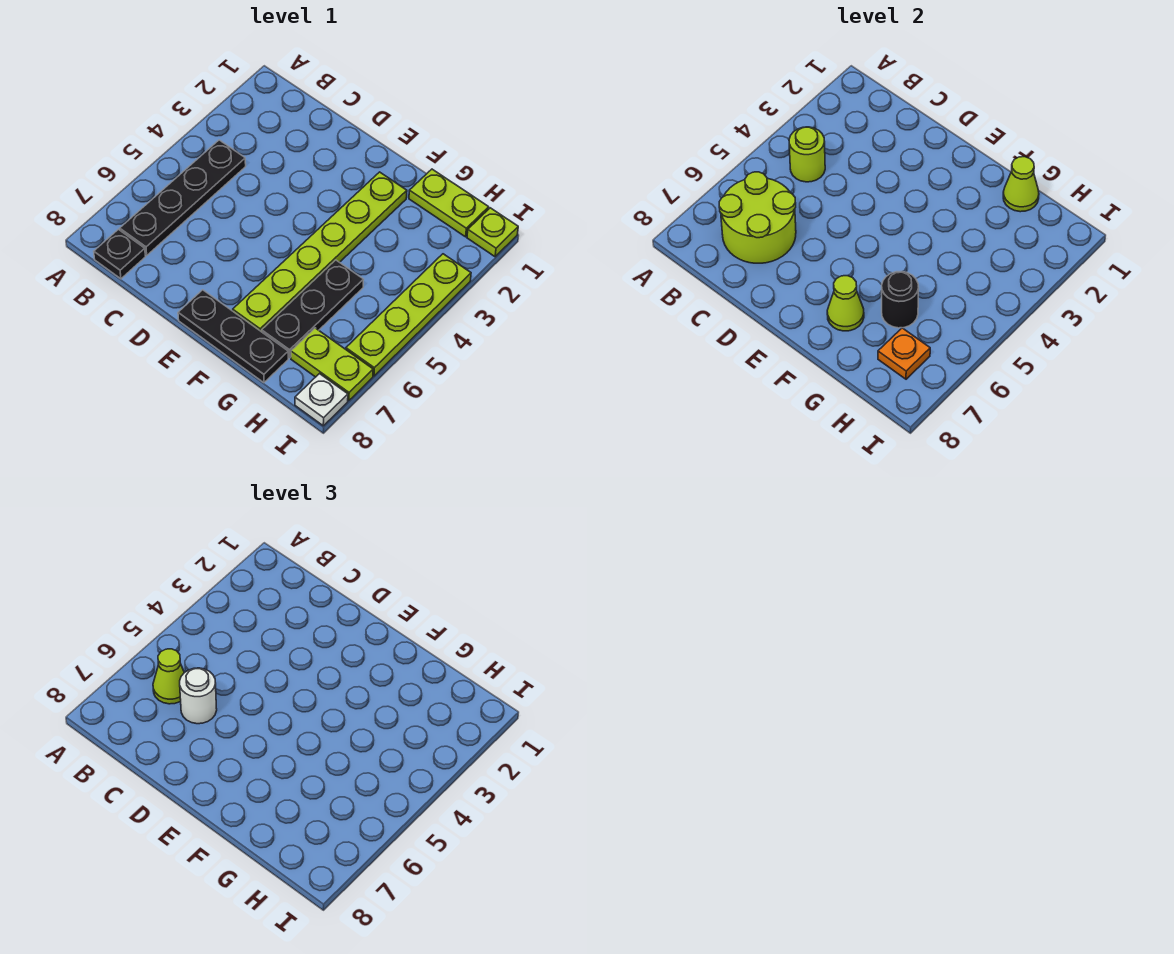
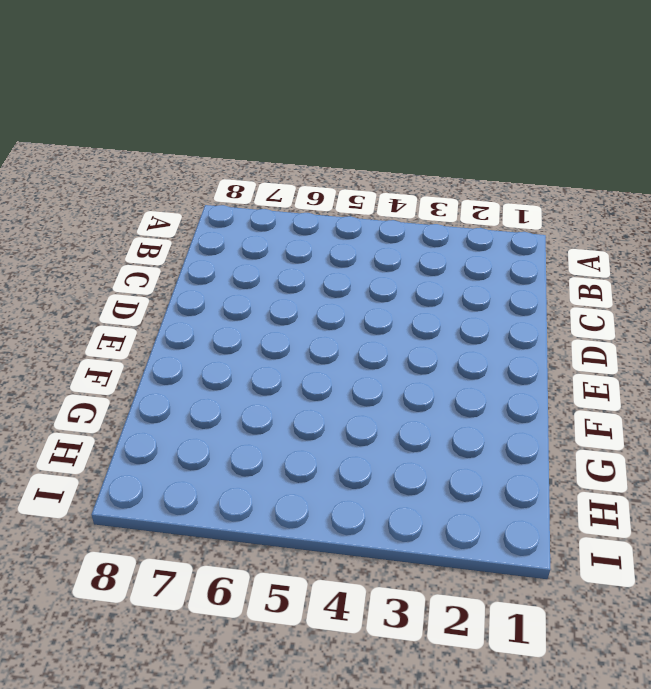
none -> black plate B4:B7 level 1
none -> black plate B8 level 1
none -> black plate E8:G8 level 1

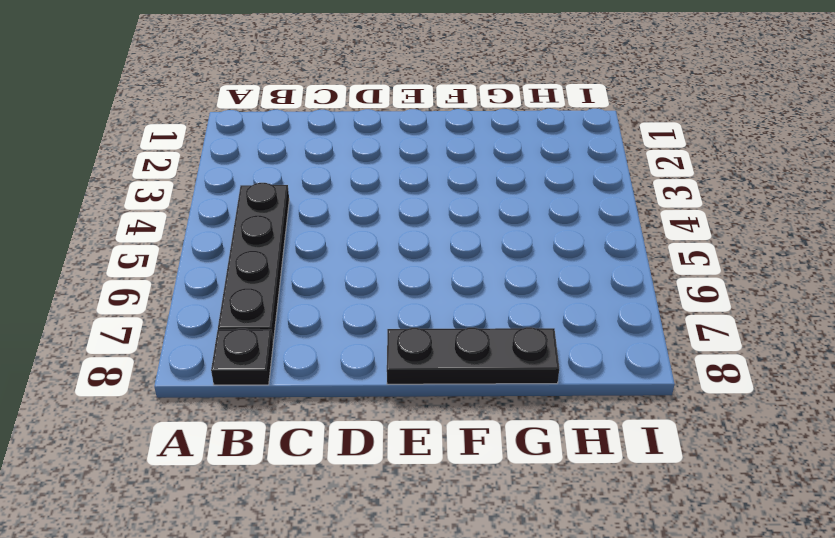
none -> lime plate F2:F7 level 1
none -> lime plate G1:H1 level 1
none -> black plate G5:G7 level 1

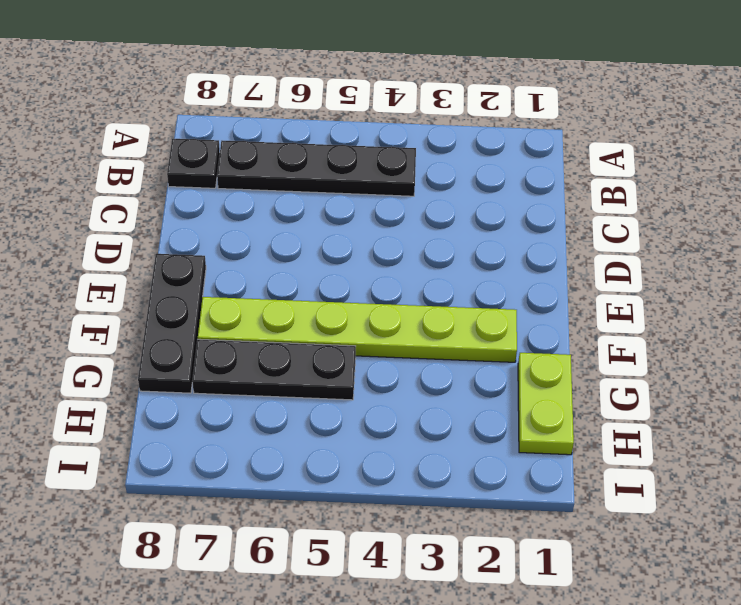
none -> lime plate H7:I7 level 1
none -> lime plate I1 level 1
none -> lime plate I3:I6 level 1

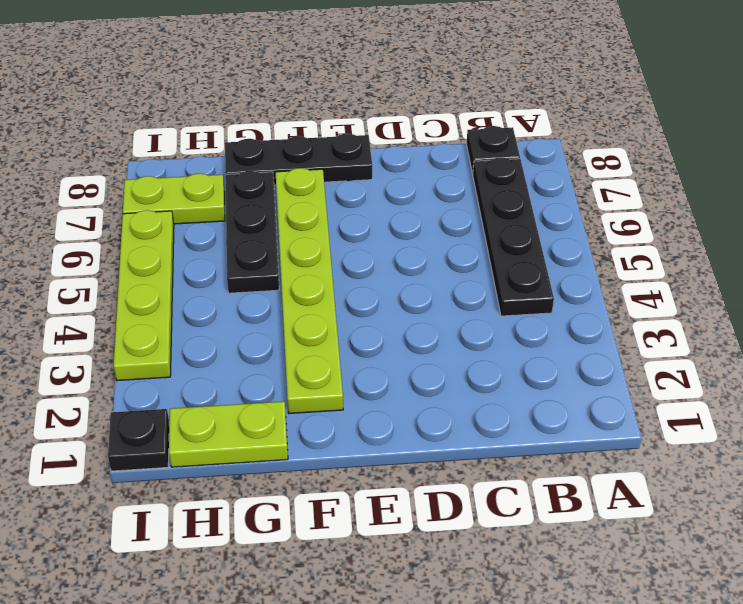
black plate I1 level 1 -> lime plate I1 level 1
none -> white plate I8 level 1
none -> lime round brick B4 level 2
none -> lime round brick B6:C7 level 2

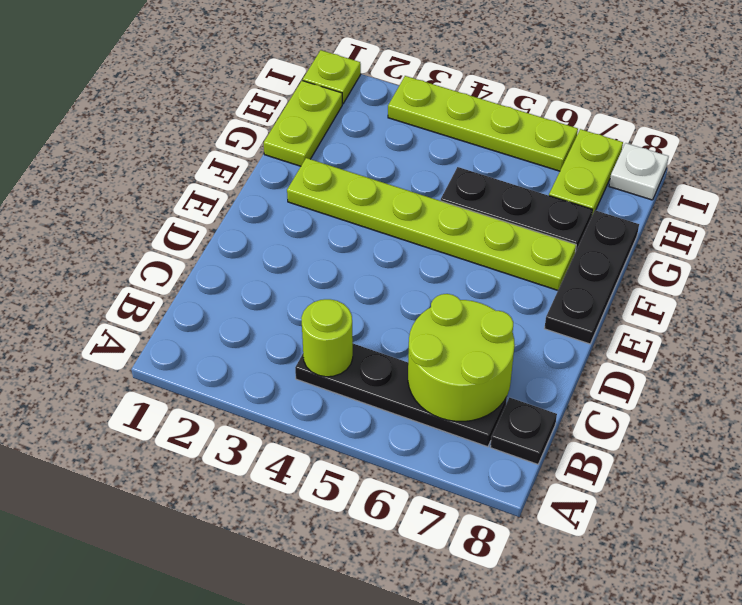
none -> lime cone F7 level 2
none -> lime cone G1 level 2
none -> black round brick G6 level 2

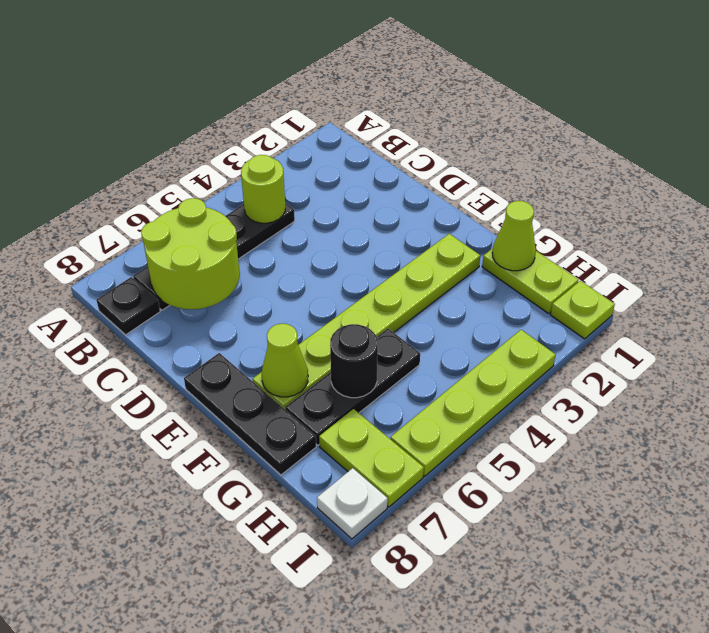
none -> orange plate H7 level 2
none -> lime cone B6 level 3
none -> white round brick C6 level 3

